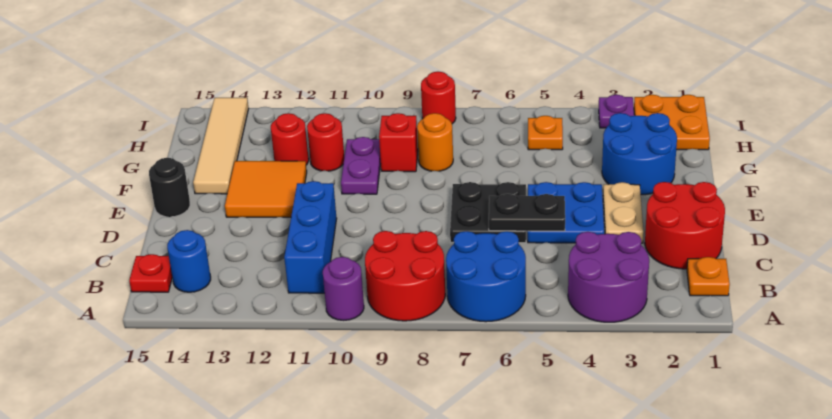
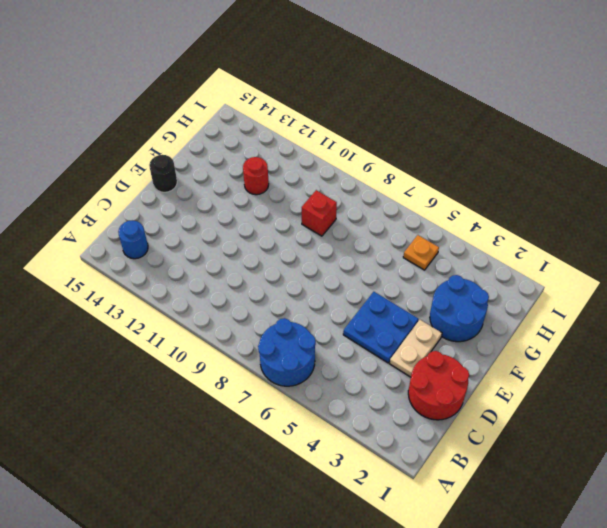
none -> purple round brick A3:B4 level 1
none -> red round brick A8:B9 level 1
none -> purple round brick A10 level 1

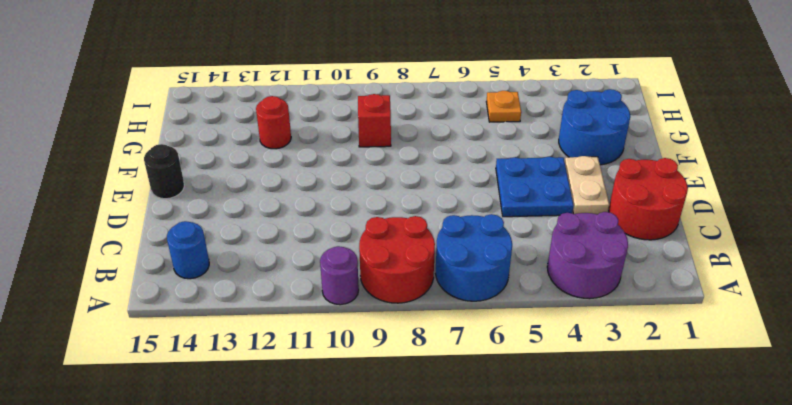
none -> orange plate B1 level 1
none -> blue brick B11:D11 level 1
none -> red plate B15 level 1

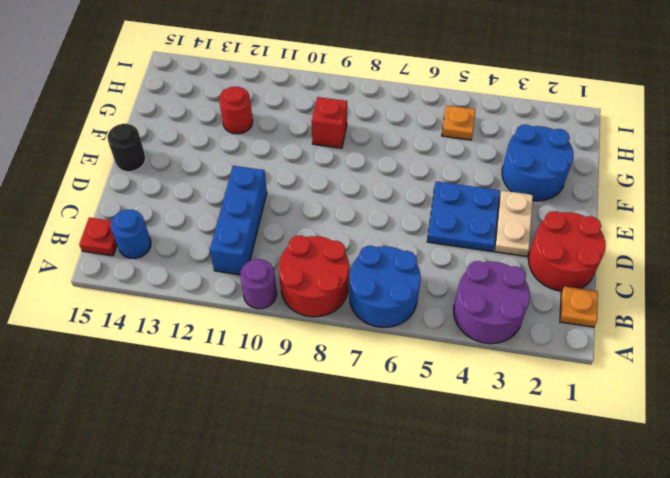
none -> black plate D6:E7 level 1
none -> orange tile E12:F13 level 1
none -> purple plate F10:G10 level 1

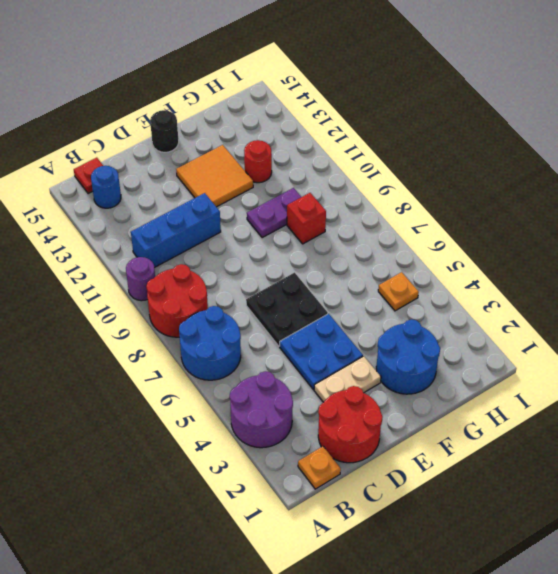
none -> tan tile F14:I14 level 1
none -> orange round brick G8 level 1
none -> red round brick G11 level 1

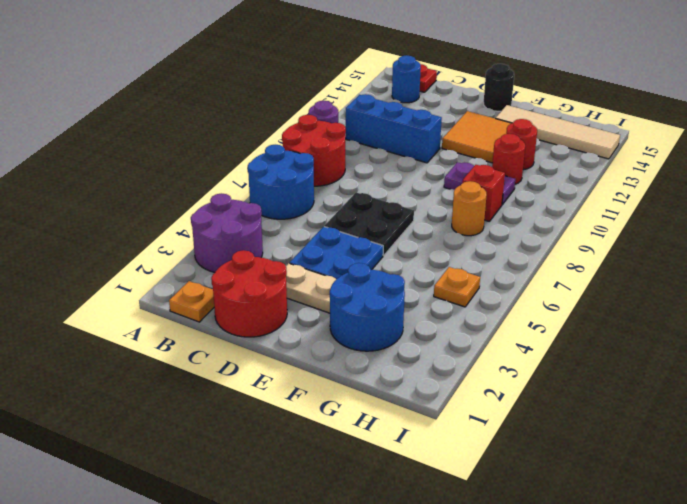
none -> orange plate H1:I2 level 1
none -> purple plate I3 level 1
none -> red round brick I8 level 1

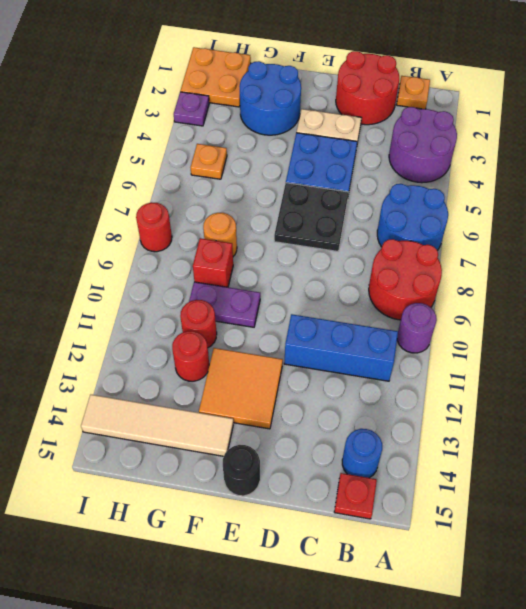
none -> black plate D5:D6 level 2

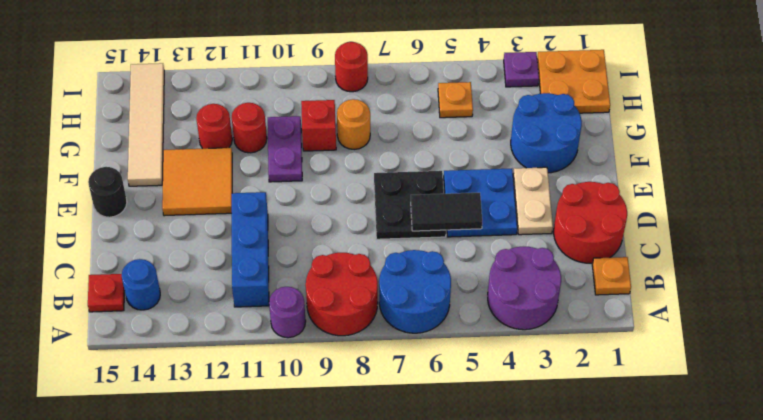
black tile D5:D6 level 2 -> black plate D5:D6 level 2

